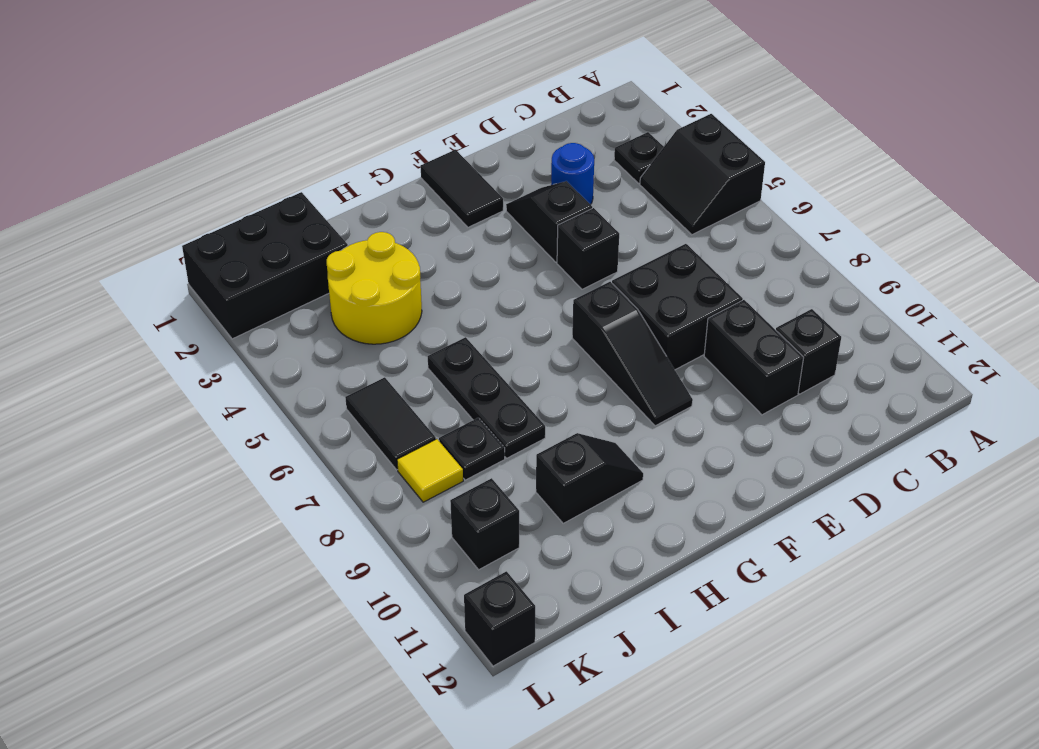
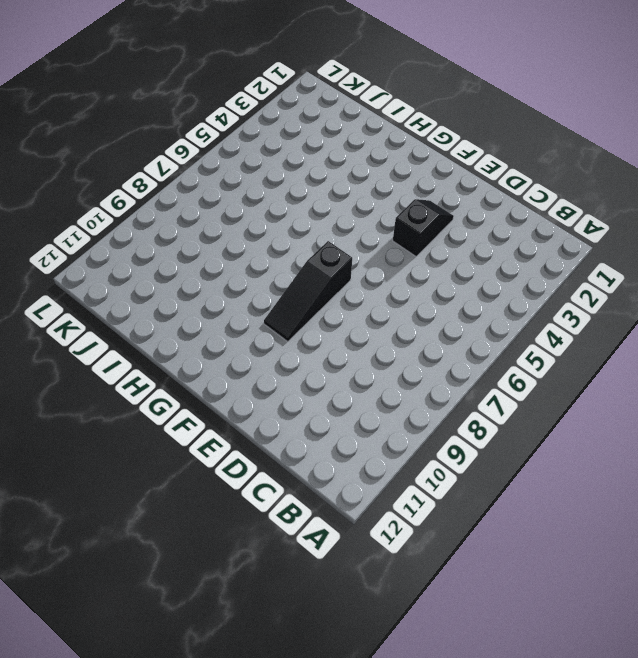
none -> black slope A4:B5 level 1 top A
none -> black plate B3 level 1
none -> black brick C10 level 1

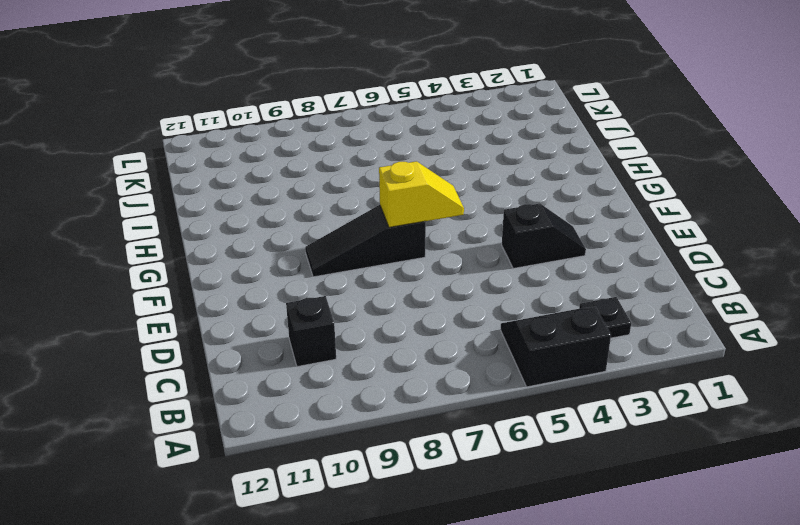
yellow slope F6:F7 level 2 top 7 -> none
none -> blue round brick D3 level 1
none -> black brick D7:E8 level 1
none -> black brick D9:D10 level 1

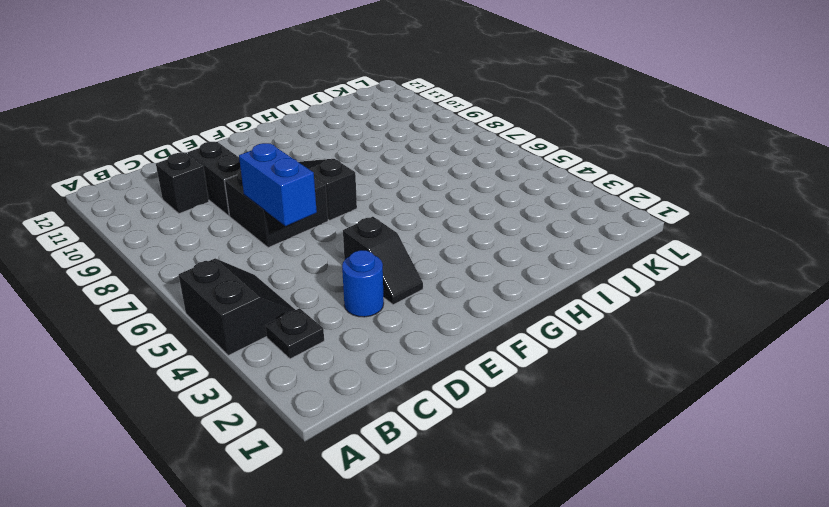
blue brick D6:D7 level 2 -> none
none -> black brick E5 level 1
none -> black tile F1:F2 level 1
none -> black slope H10:I10 level 1 top I

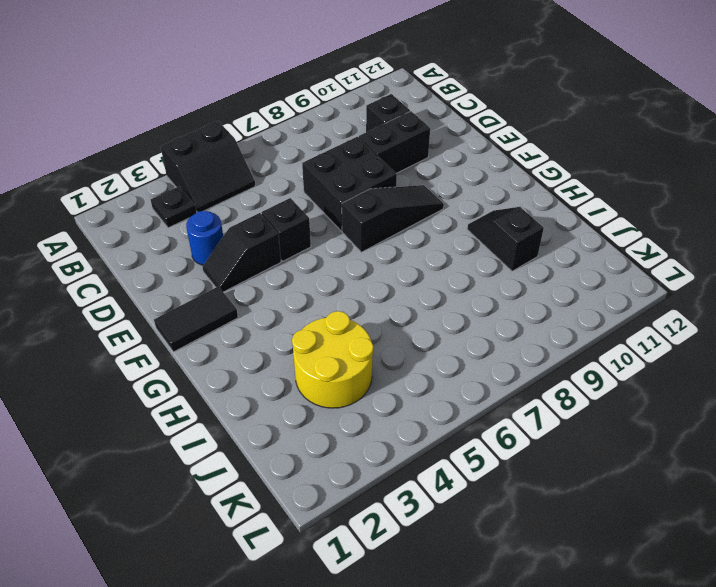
none -> black plate I6:I8 level 1
none -> black brick J1:L2 level 1
none -> black plate J8 level 1

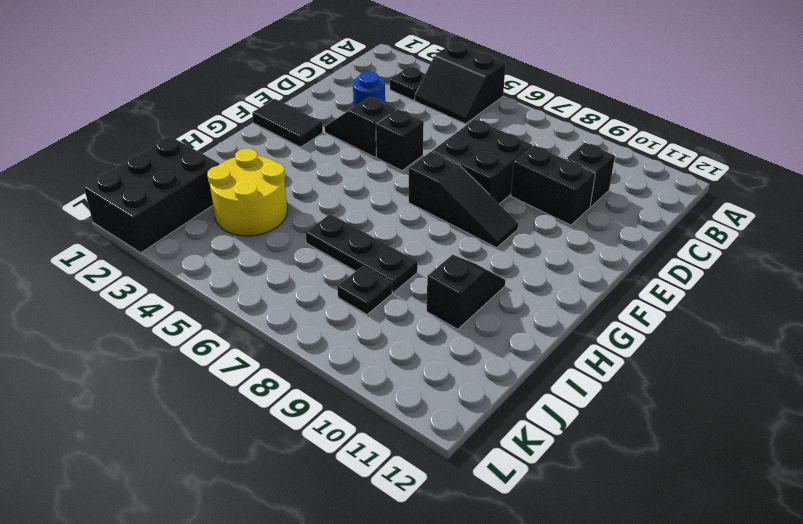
none -> black tile K6:K7 level 1
none -> yellow tile K8 level 1
none -> black brick K10 level 1

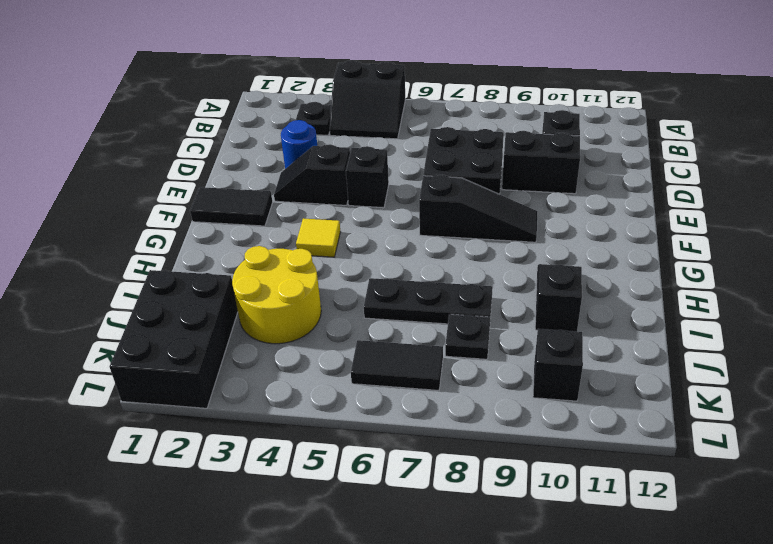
yellow tile G4 level 1 -> yellow tile K8 level 1
none -> black brick L12 level 1

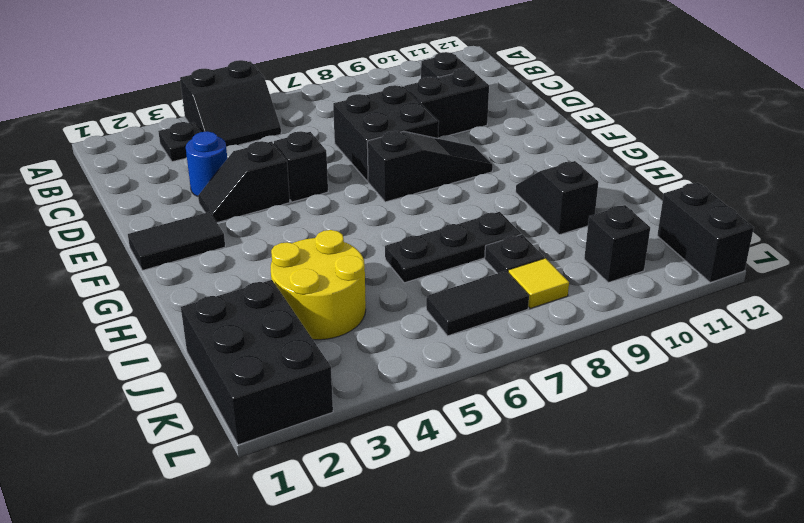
black brick K12:L12 level 1 -> black brick L12 level 1

